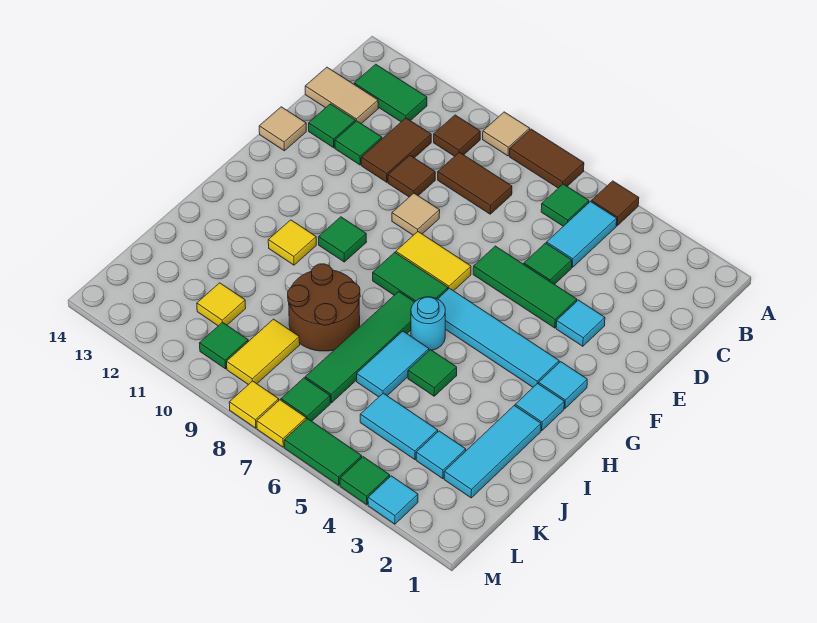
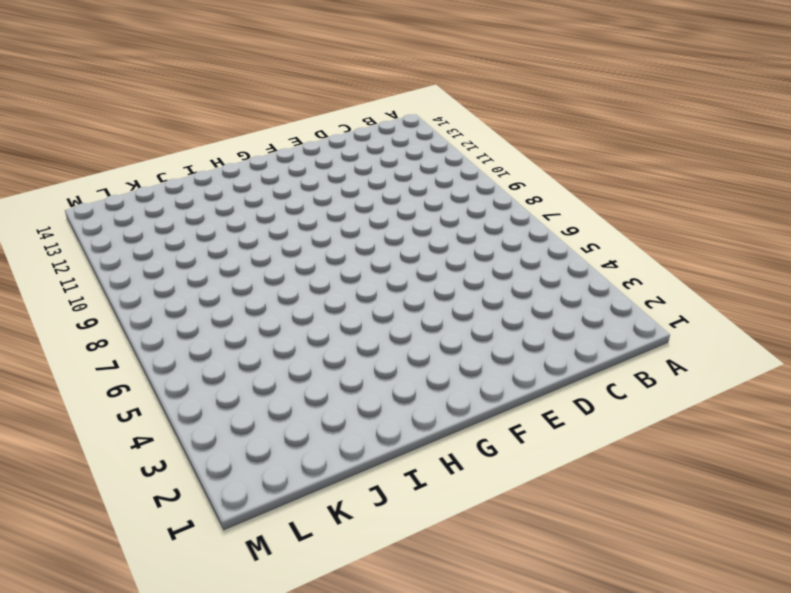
none -> brown tile A5 level 1
none -> brown tile A7:A8 level 1
none -> tan tile A9 level 1
none -> cyan tile B5:C5 level 1

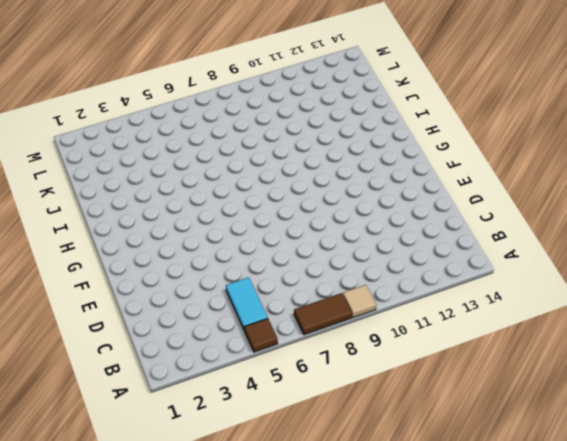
none -> green tile B6 level 1
none -> brown tile B10 level 1
none -> green tile B12:B13 level 1
none -> brown tile C8:C9 level 1

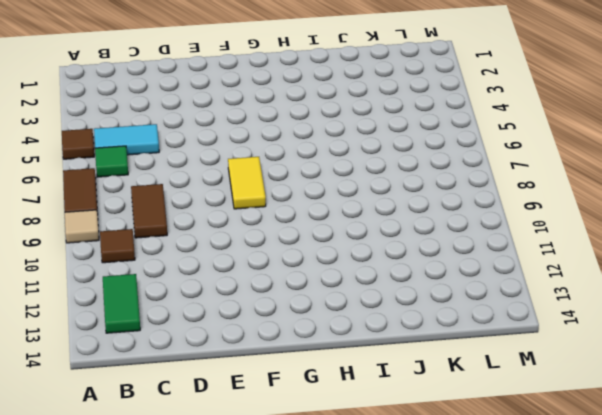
none -> brown tile C11:D11 level 1
none -> tan tile C13:C14 level 1
none -> green tile D5 level 1
none -> brown tile D10 level 1

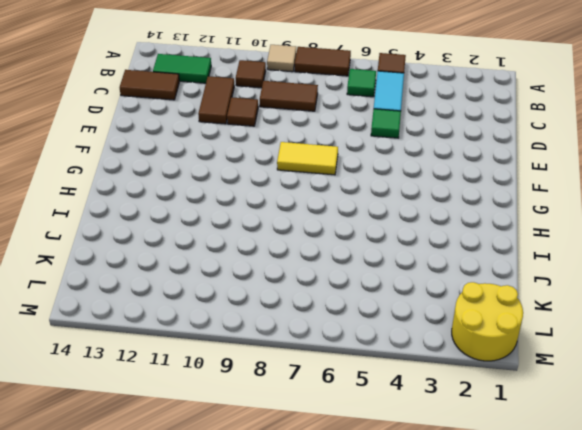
brown tile C13:C14 level 1 -> tan tile C13:C14 level 1
yellow round brick L1:M2 level 1 -> none
none -> green tile D12 level 1
none -> green tile D13 level 1
none -> cyan tile E3 level 1
none -> green tile E4:E6 level 1

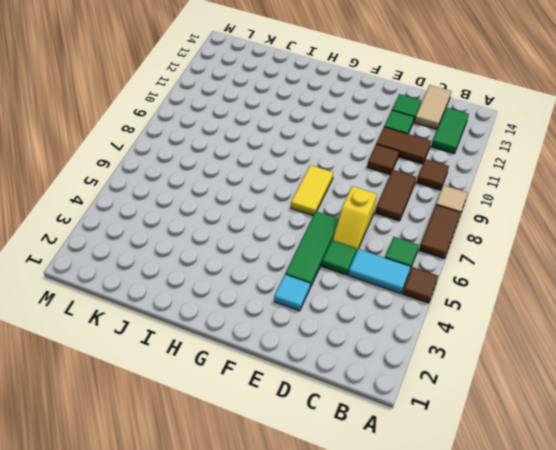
yellow slope D6:D7 level 1 top 7 -> none
none -> tan tile E9 level 1
none -> tan tile E14 level 1
none -> cyan tile G2 level 1
none -> cyan tile G3:G6 level 1

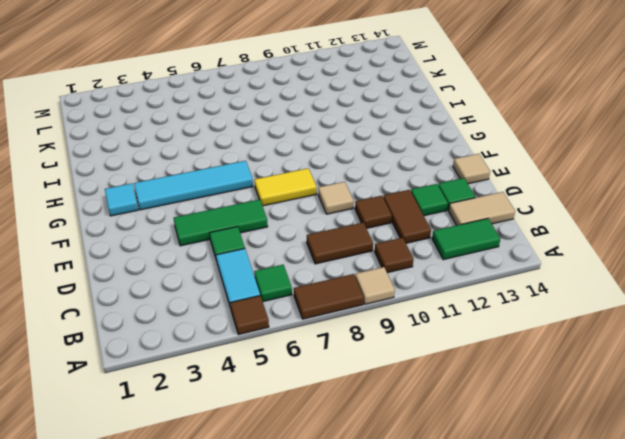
none -> cyan tile E3 level 1
none -> green tile G7:G8 level 1
none -> green tile G10 level 1
none -> cyan tile H2 level 1

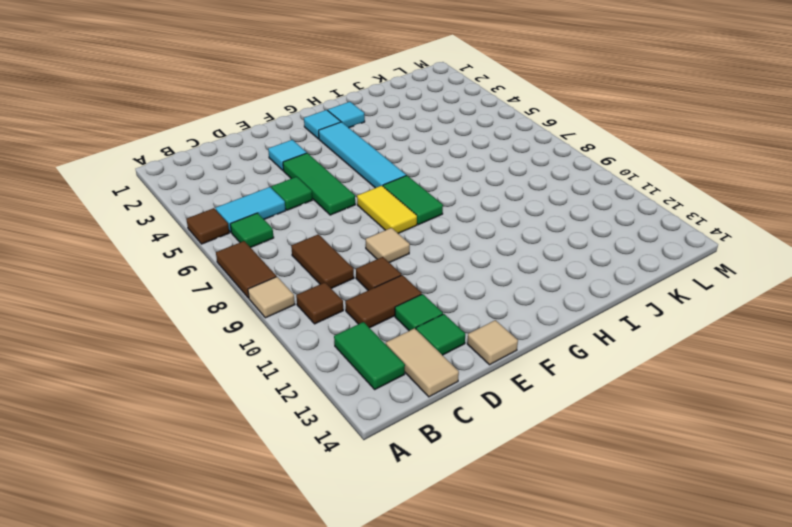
none -> green tile G10 level 1
none -> cyan round brick H6 level 1
none -> green tile H7:K7 level 1
none -> yellow tile H11 level 1

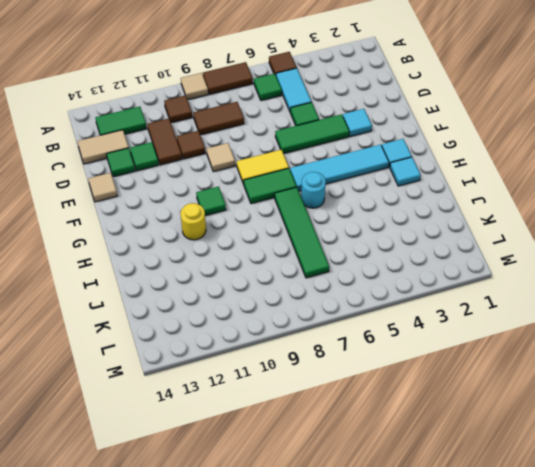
yellow round brick H11 level 1 -> yellow tile H11 level 1
none -> cyan tile I2:K2 level 1
none -> green tile I5 level 1
none -> cyan tile I6:J6 level 1
none -> brown round brick I8:J9 level 1

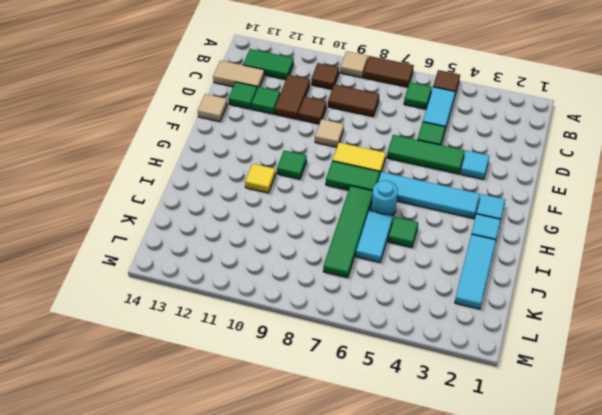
none -> brown round brick I8:J9 level 1
none -> cyan tile K3 level 1
none -> cyan tile K4:K5 level 1
none -> yellow tile K9:L9 level 1

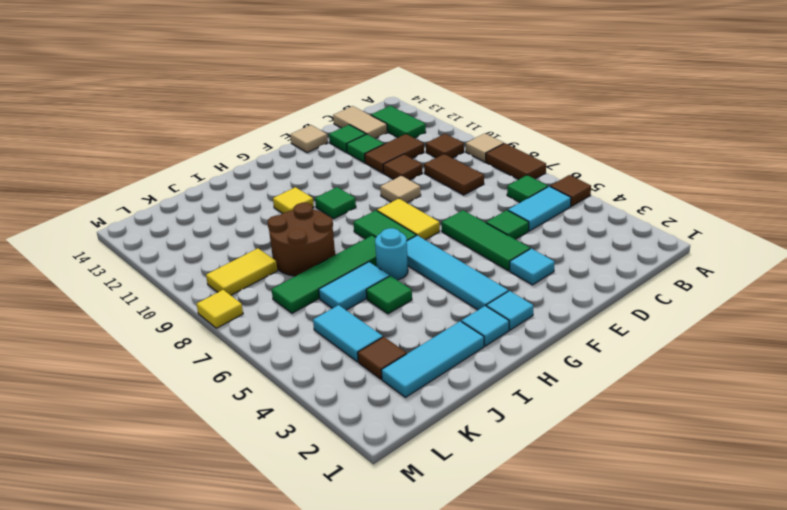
brown tile K3 level 1 -> cyan tile K3 level 1
none -> yellow tile K11 level 1
none -> green tile L7 level 1
none -> green tile L10 level 1
none -> cyan tile M3 level 1

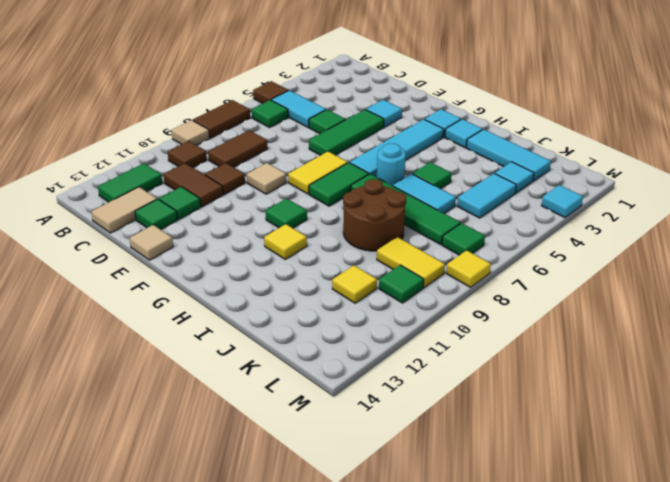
none -> green tile M4 level 1
none -> green tile M5:M6 level 1
none -> yellow tile M7 level 1

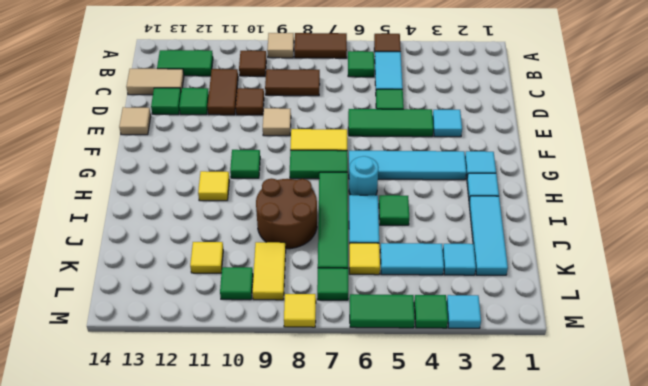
yellow tile K6 level 1 -> yellow tile M7 level 1

